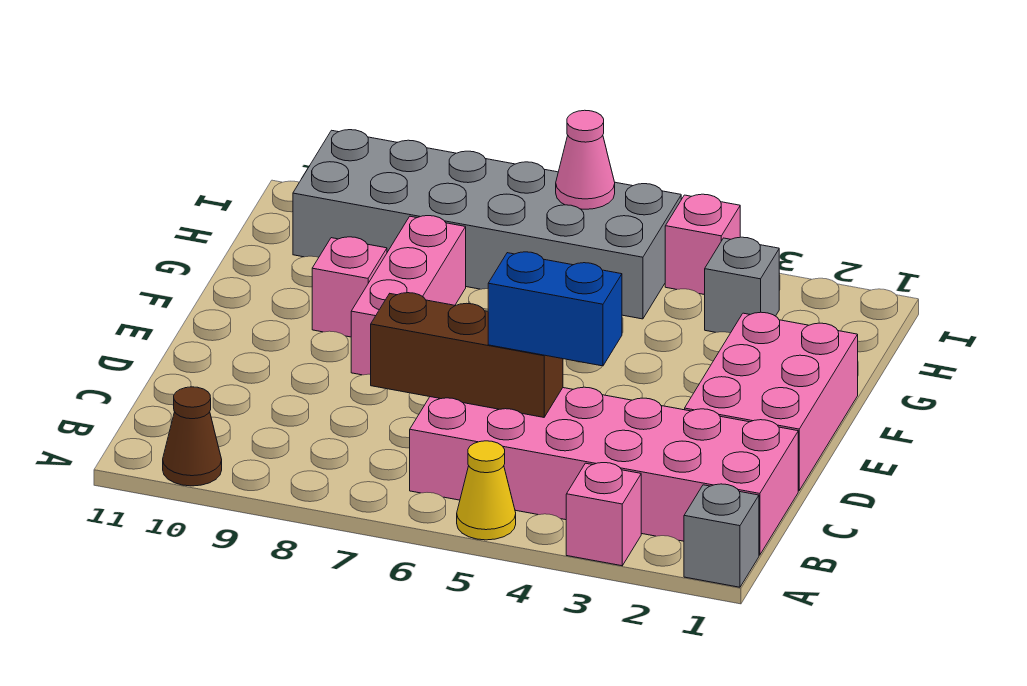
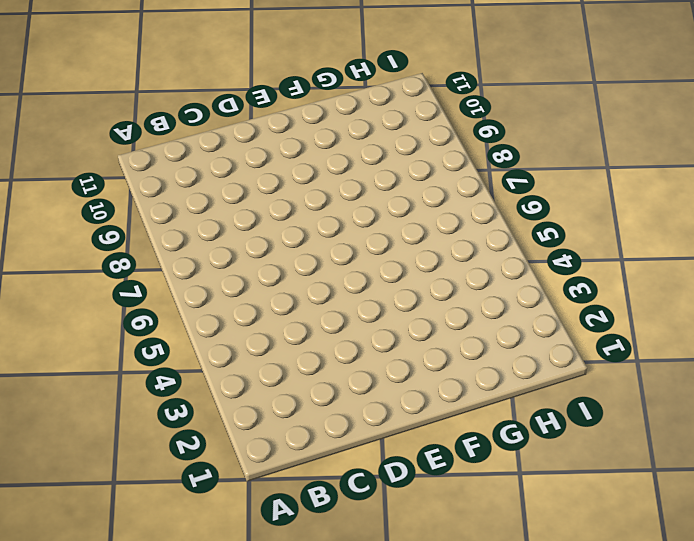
none -> grey brick A1 level 1
none -> pink brick A3 level 1
none -> yellow cone A5 level 1

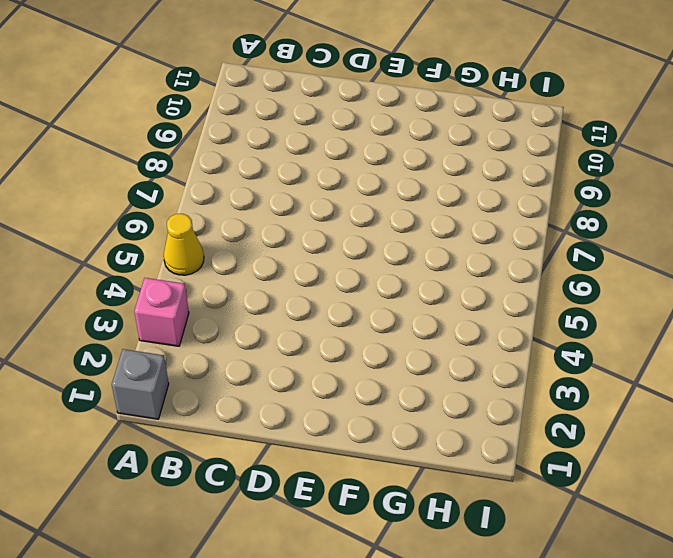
none -> brown cone A10 level 1
none -> pink brick B1:C6 level 1
none -> pink brick D1:F2 level 1

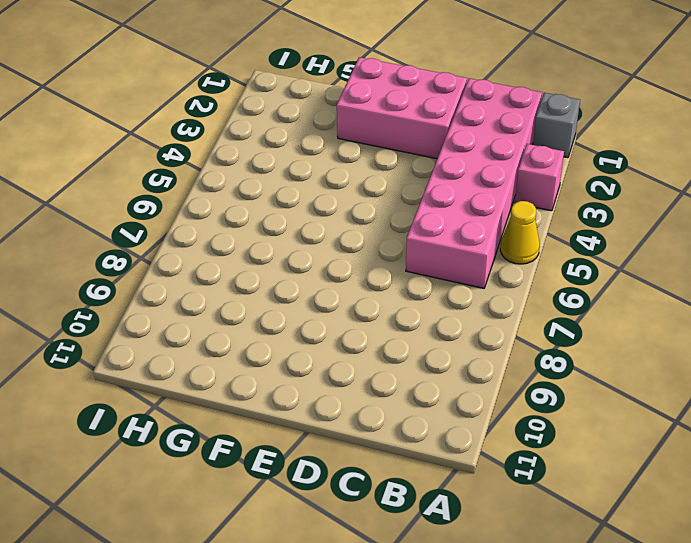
none -> brown cone A10 level 1
none -> pink brick E8:G8 level 1
none -> pink brick F9 level 1

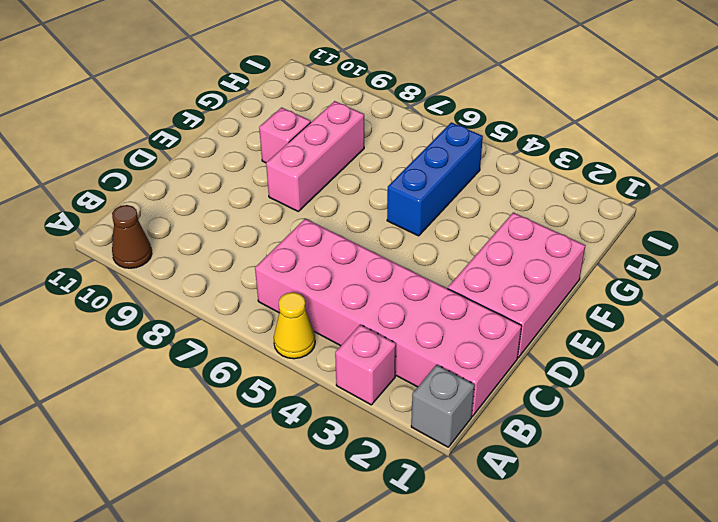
blue brick F5:H5 level 1 -> grey brick H5:I10 level 1
none -> grey brick H3 level 1
none -> pink brick I4 level 1
none -> brown brick C5:C7 level 2

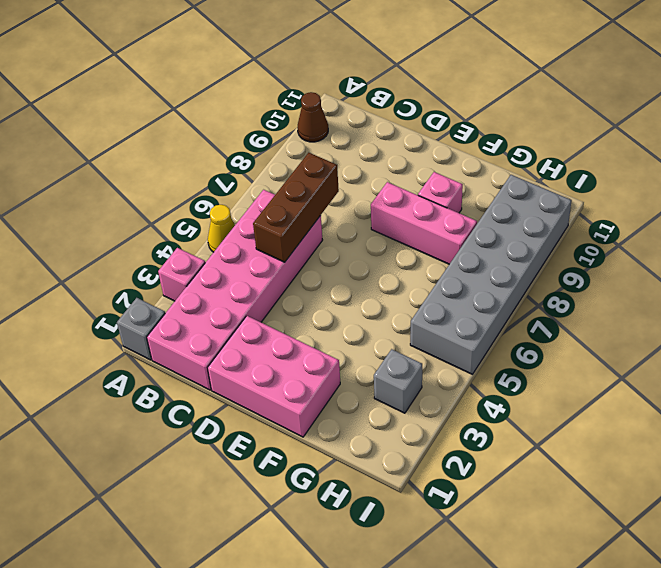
none -> pink brick I4 level 1
none -> pink cone I6 level 2
none -> blue brick C4:C5 level 3

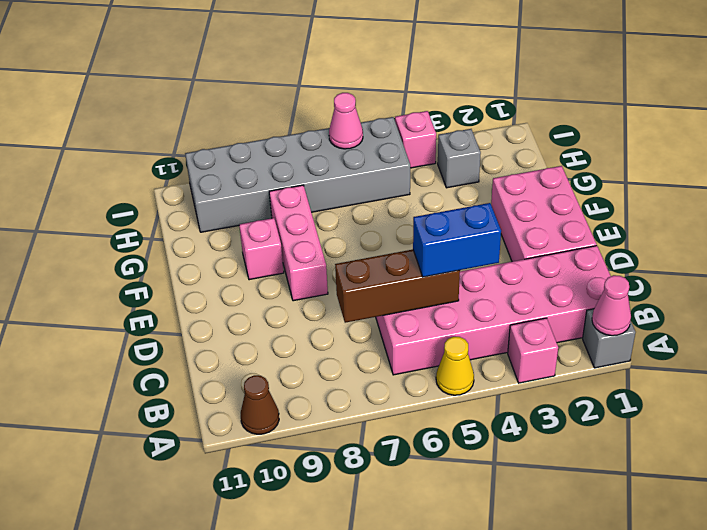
pink cone A1 level 2 -> none

